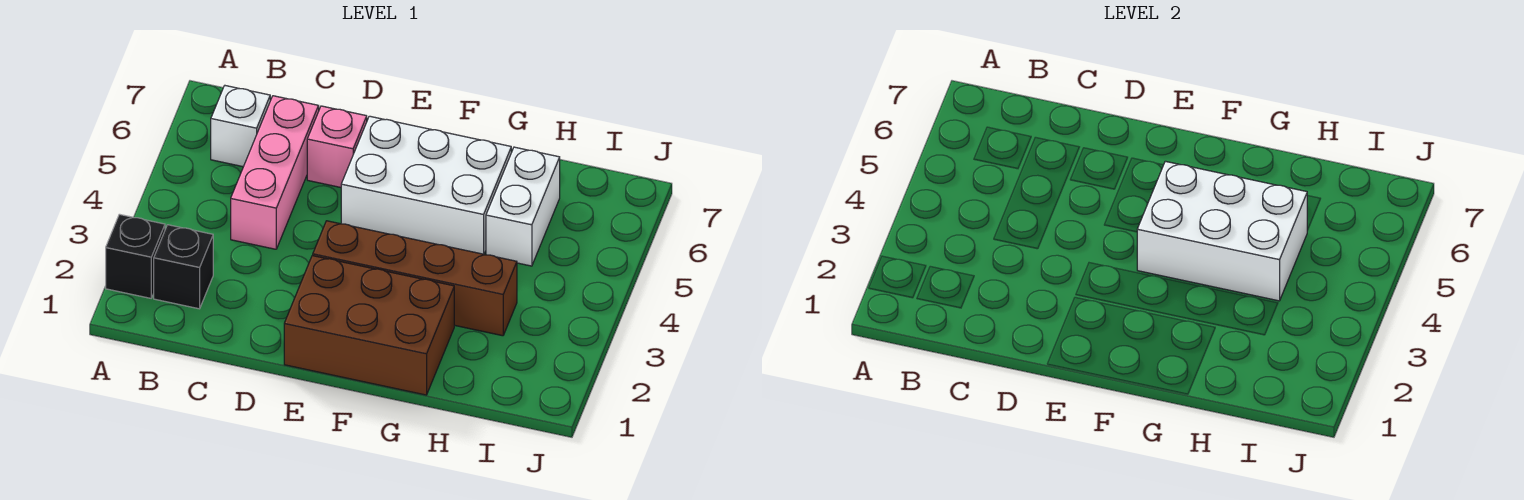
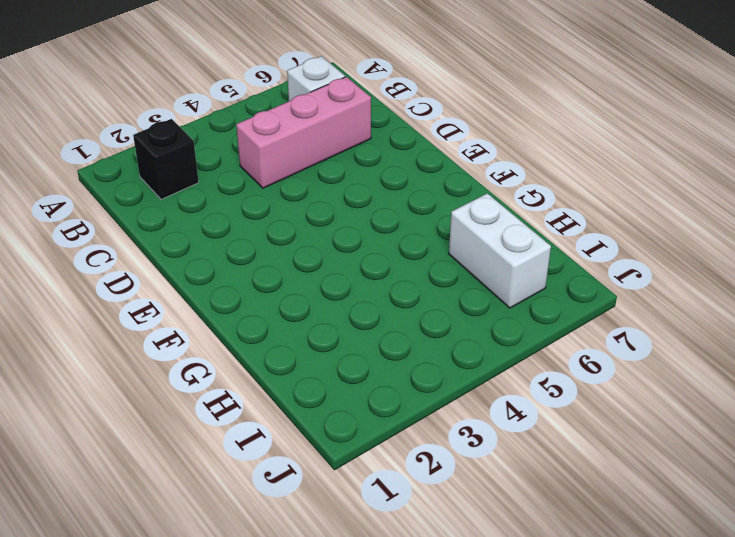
white brick H6:I6 level 1 -> white brick H5:H6 level 1
none -> black brick A2 level 1
none -> pink brick D6 level 1

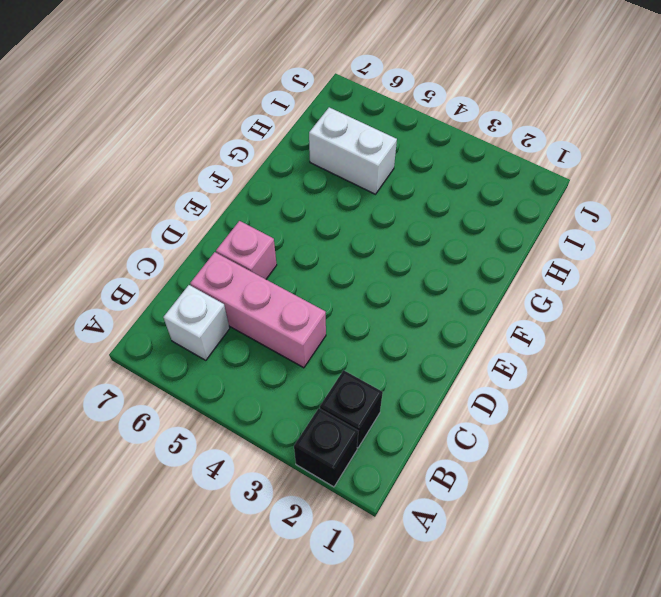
none -> brown brick E1:G2 level 1
none -> brown brick E3:H3 level 1

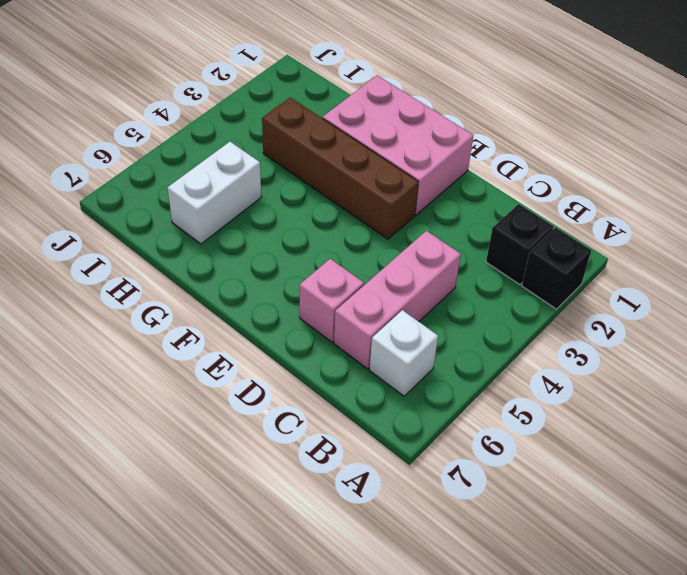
pink brick E1:G2 level 1 -> brown brick E1:G2 level 1
none -> white brick E5:G6 level 1
none -> white brick F4:H5 level 2

